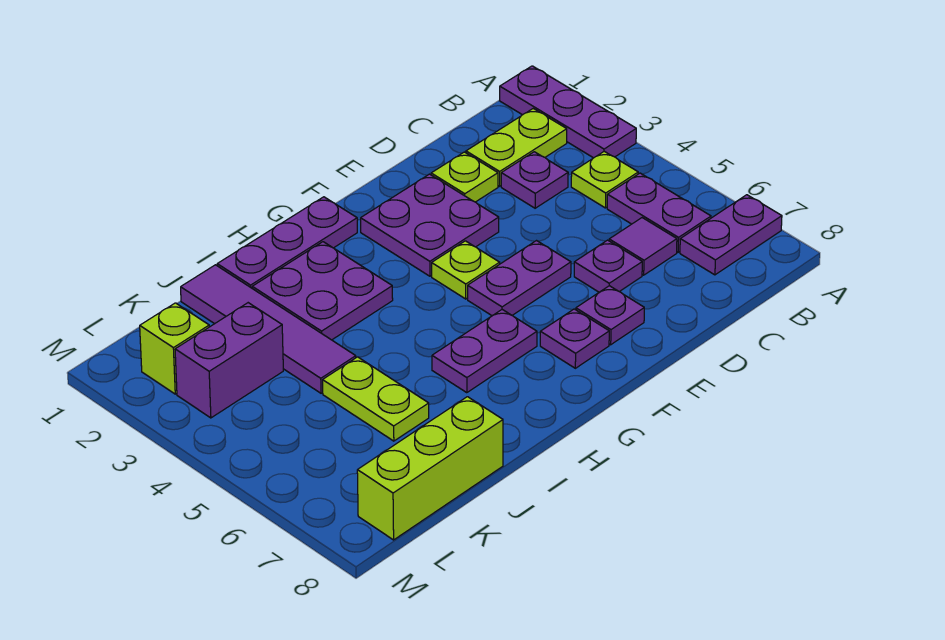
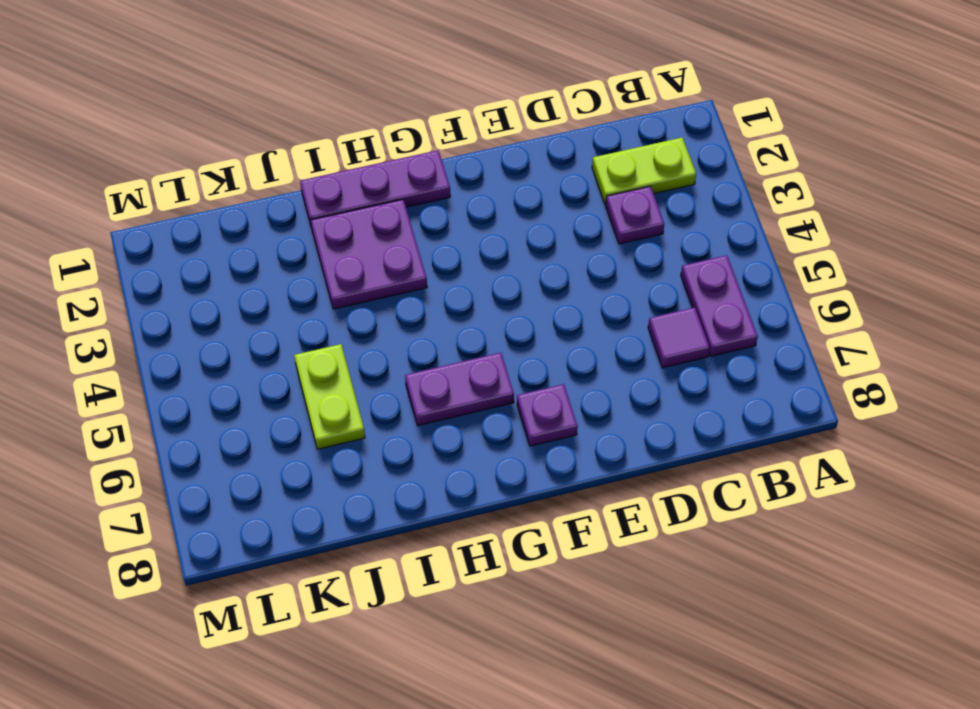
none -> purple plate A1:A3 level 1
none -> purple plate A7:B7 level 1
none -> lime plate B4 level 1

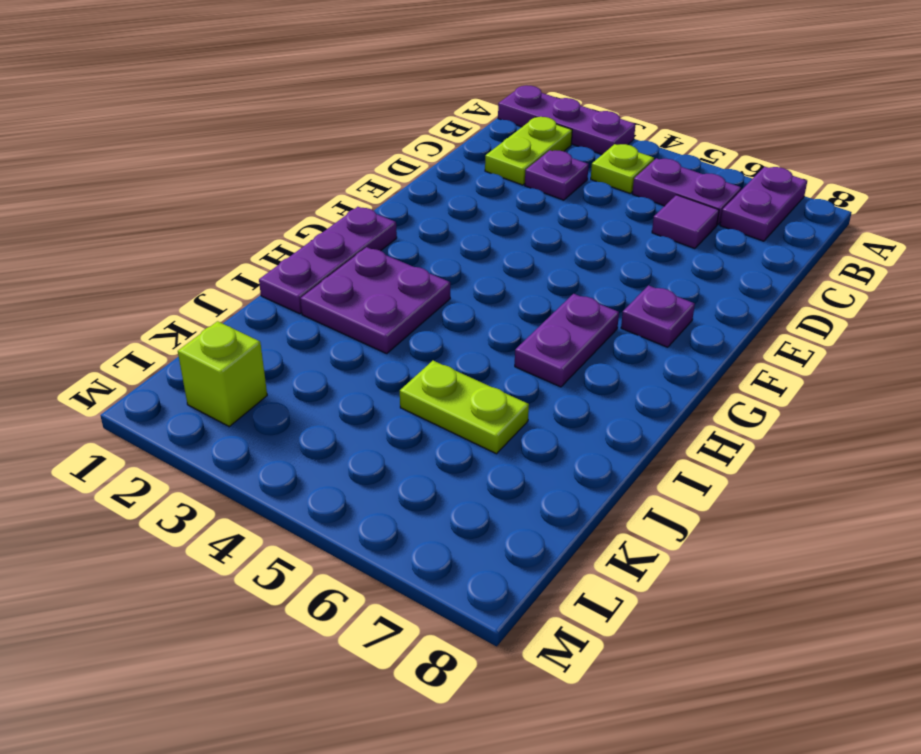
none -> lime plate D2 level 1
none -> purple plate D6 level 1
none -> purple plate E2:F3 level 1

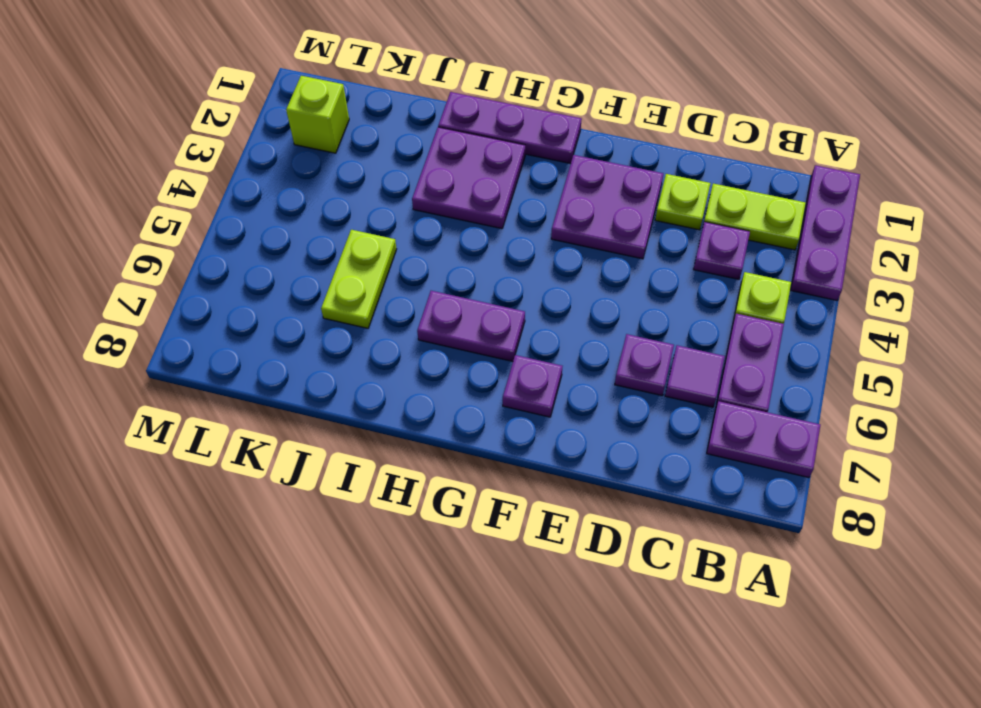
none -> purple plate E5:F5 level 1
none -> purple plate E7 level 1
none -> lime plate F4 level 1

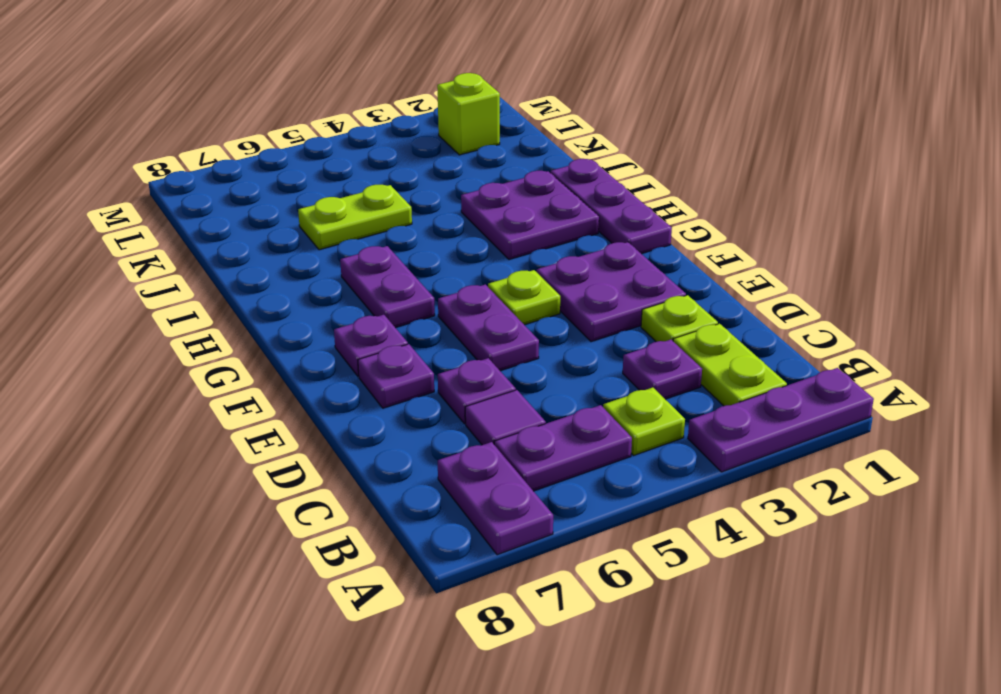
none -> purple tile J1:J4 level 1
none -> lime brick J8:L8 level 1
none -> purple brick K3:L3 level 1

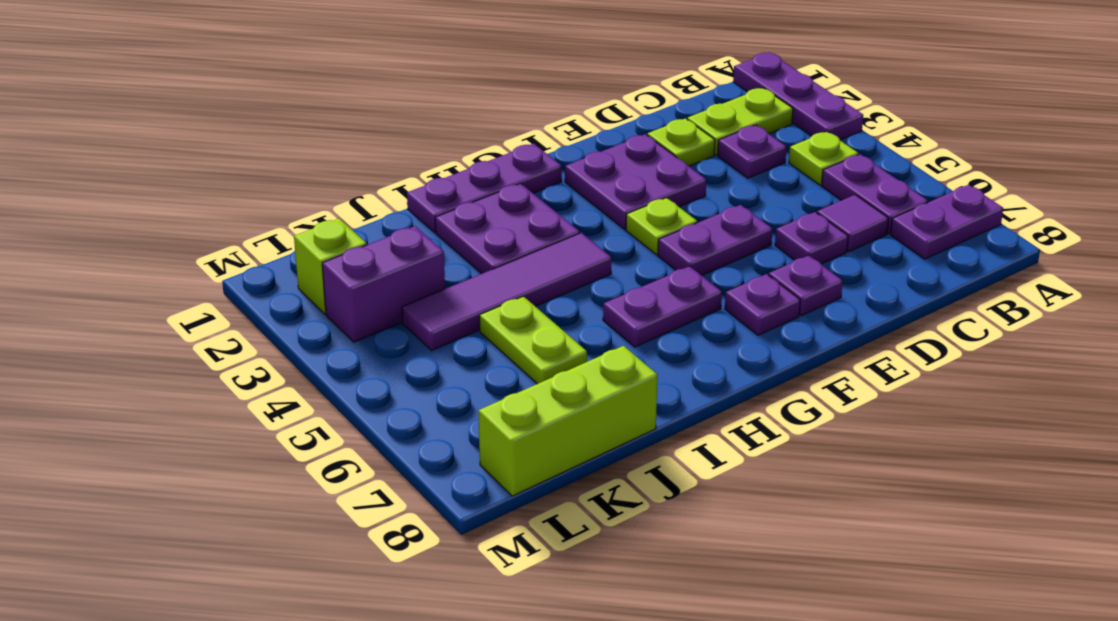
purple tile H4:K4 level 1 -> purple tile J1:J4 level 1

